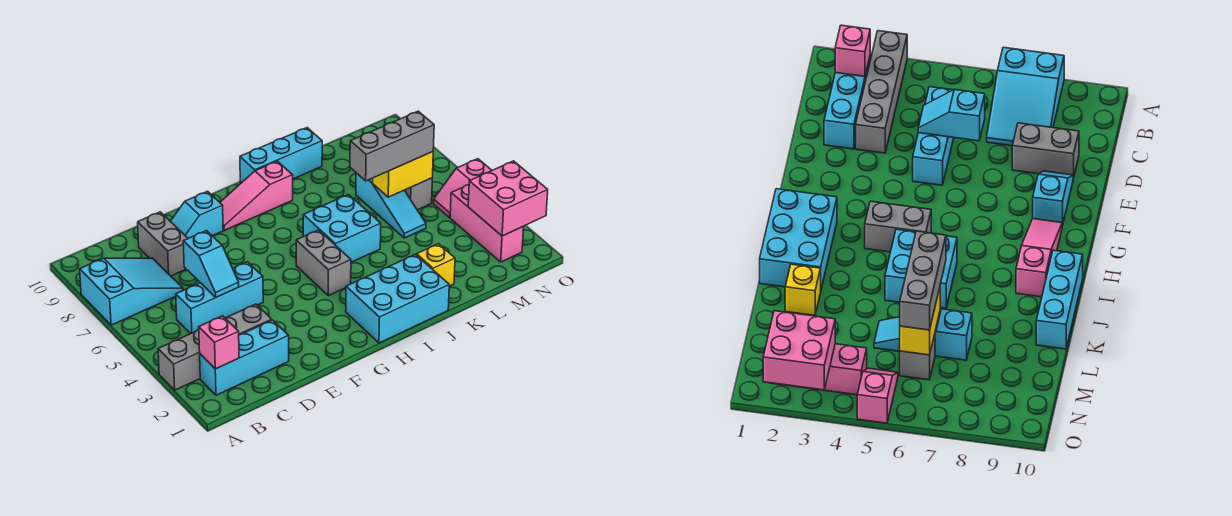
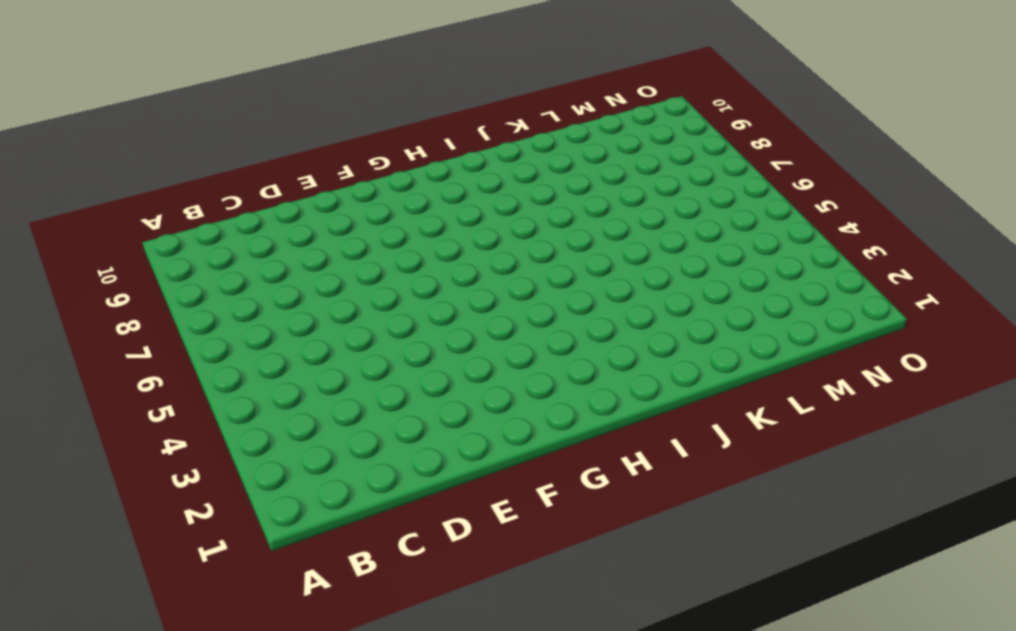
none -> grey brick A3:D3 level 1
none -> cyan slope A7:C8 level 1 top A
none -> cyan brick B2:D2 level 1

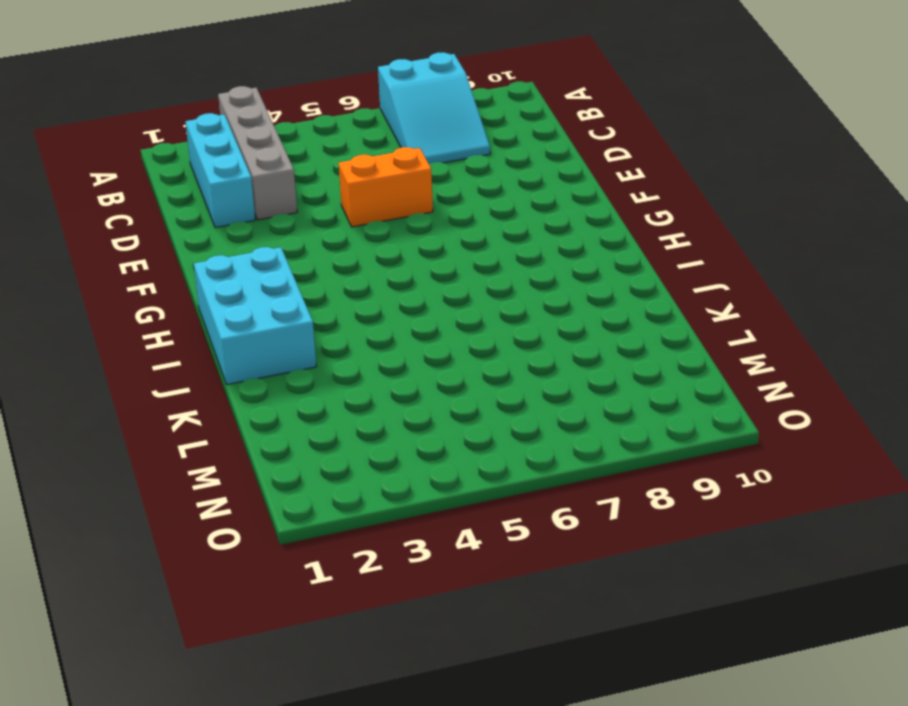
orange brick E5:E6 level 1 -> cyan brick C5:E5 level 1
none -> grey brick D8:D9 level 1
none -> cyan slope E9:F9 level 1 top F
none -> pink slope G9:I9 level 1 top I

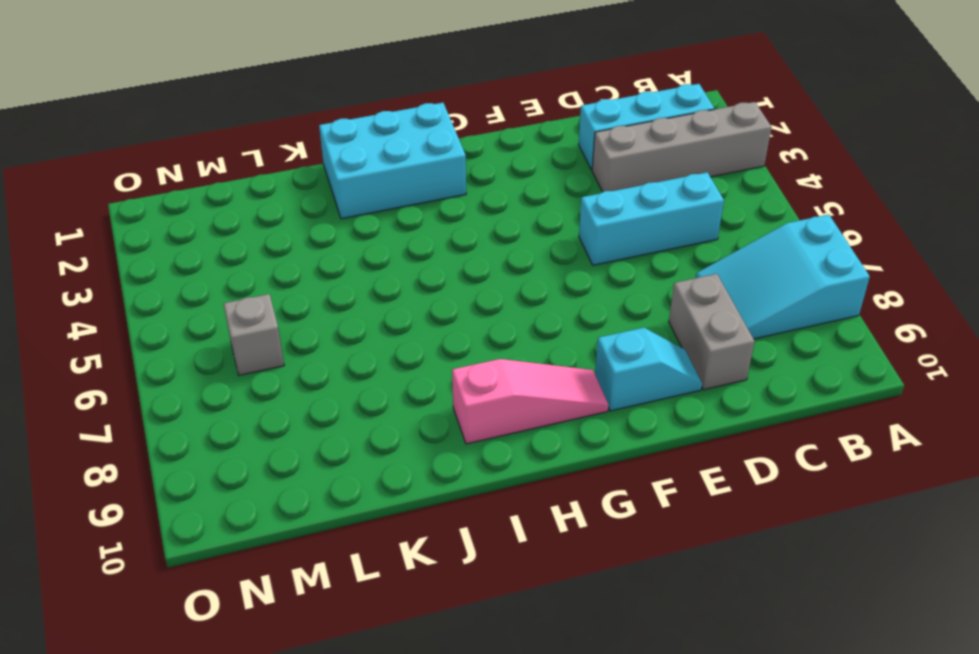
none -> grey brick H4:H5 level 1
none -> cyan brick I5:J6 level 1
none -> cyan brick I10:K10 level 1

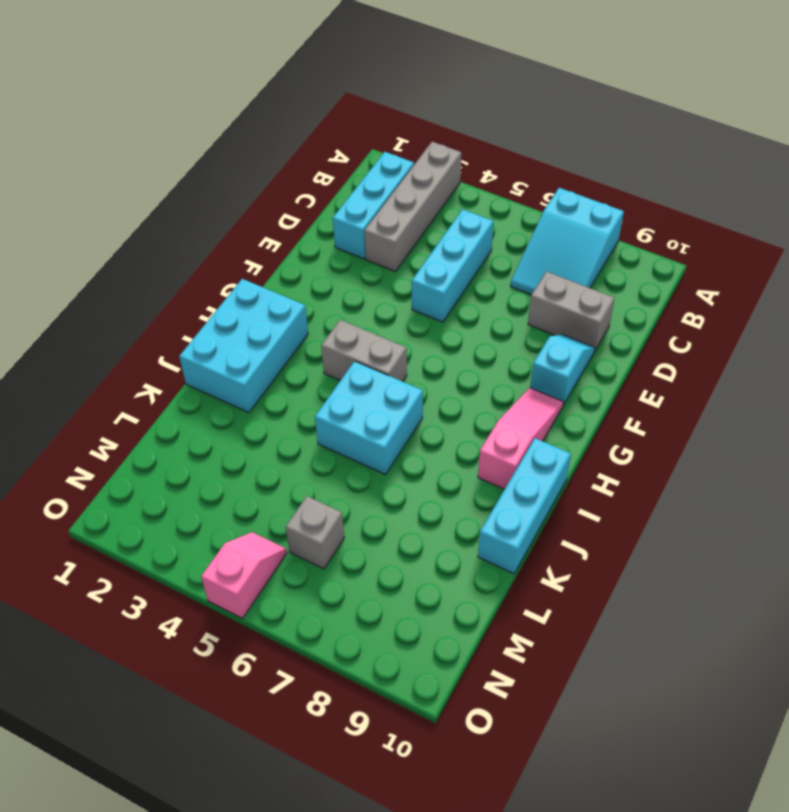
none -> yellow brick K2 level 1
none -> cyan slope L5:L7 level 1 top 7
none -> pink brick N2:N4 level 1

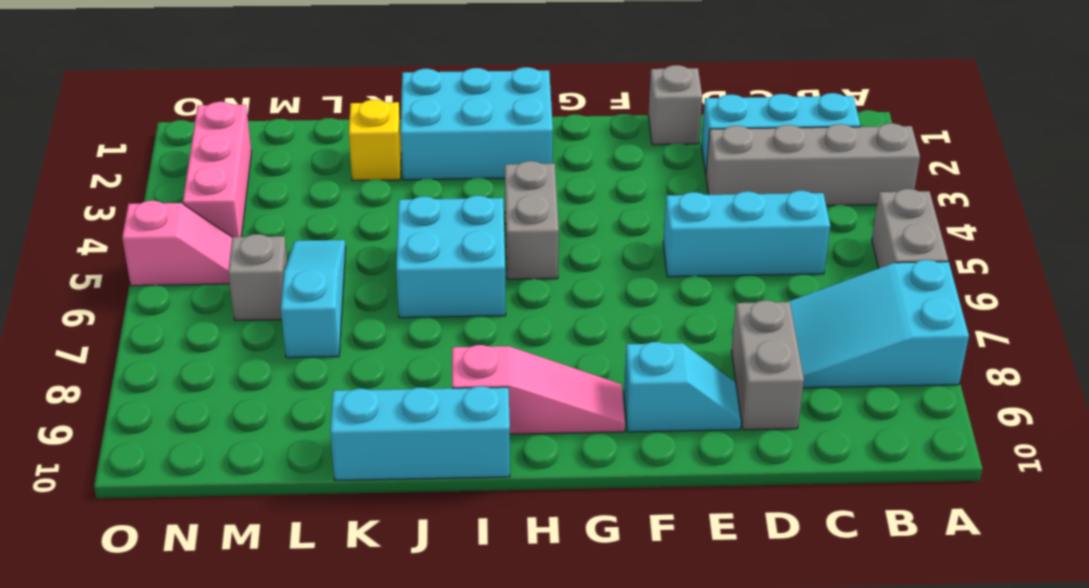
grey brick A5:A6 level 1 -> none
grey brick E1 level 1 -> none
none -> pink brick B2 level 2
none -> cyan slope D5:D6 level 2 top 6
none -> yellow brick L6:M6 level 2

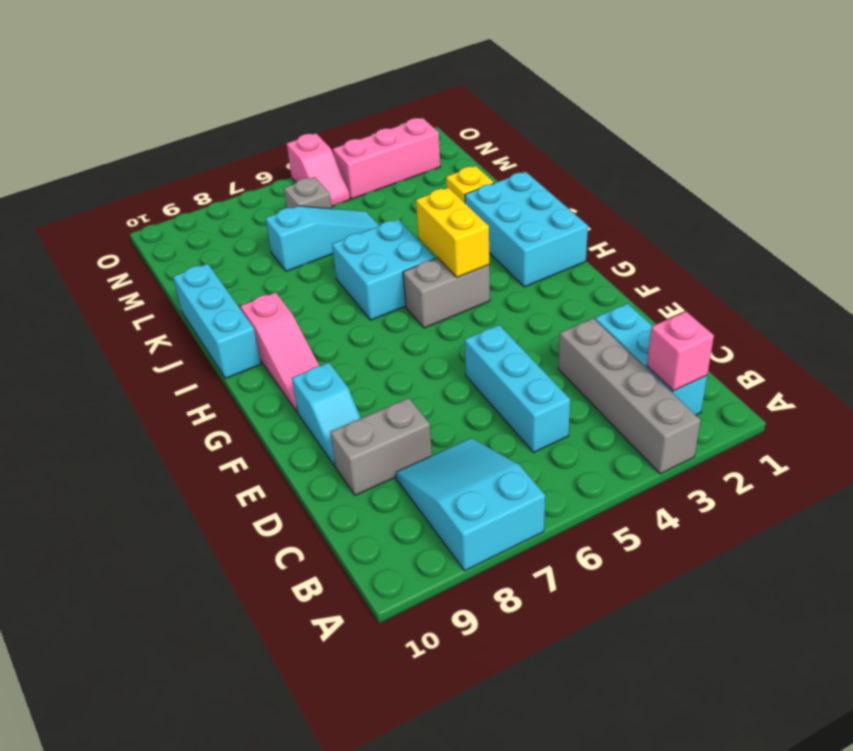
yellow brick H4:I4 level 2 -> yellow brick L6:M6 level 2
none -> cyan slope D5:D6 level 2 top 6
none -> pink brick N2:O3 level 2
none -> grey brick K6:M6 level 3

